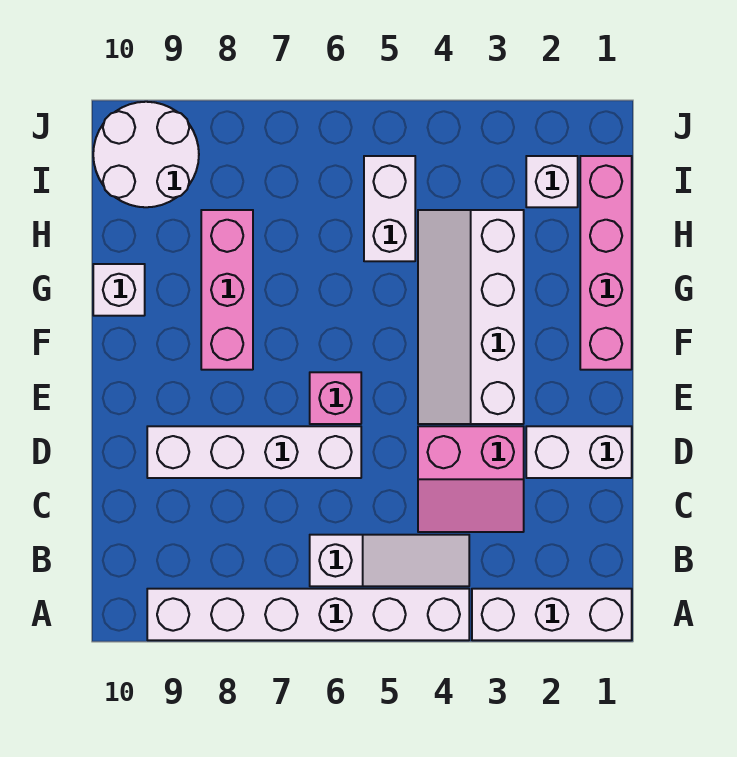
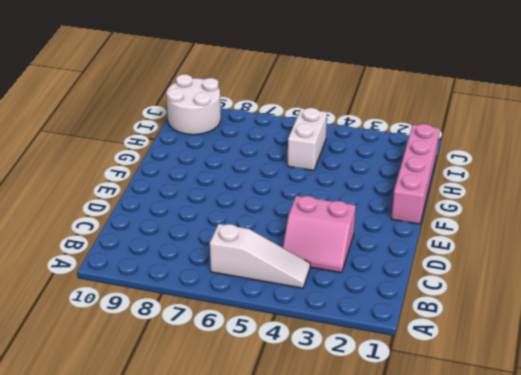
none -> white brick A1:A3 level 1
none -> white brick A4:A9 level 1
none -> white brick D1:D2 level 1

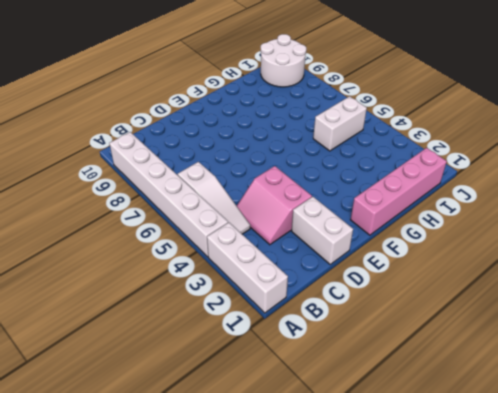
none -> white brick D6:D9 level 1
none -> white slope E3:H4 level 1 top 3
none -> pink brick E6 level 1

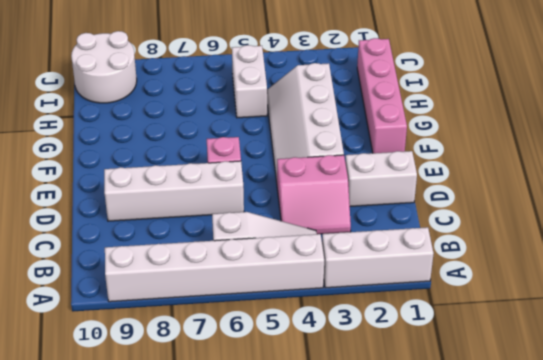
none -> pink brick F8:H8 level 1
none -> white brick G10 level 1
none -> white brick I2 level 1

